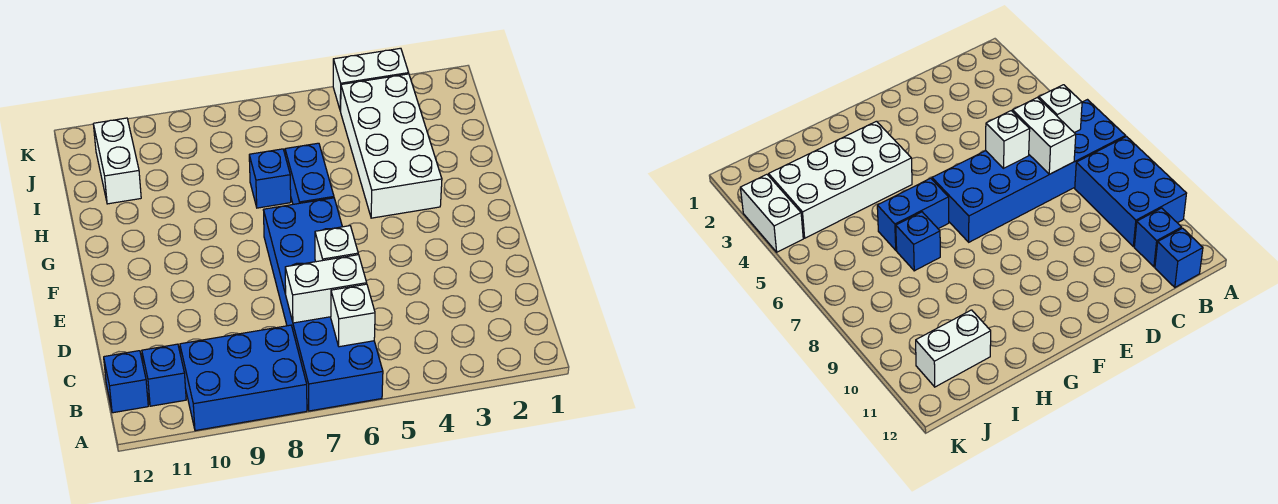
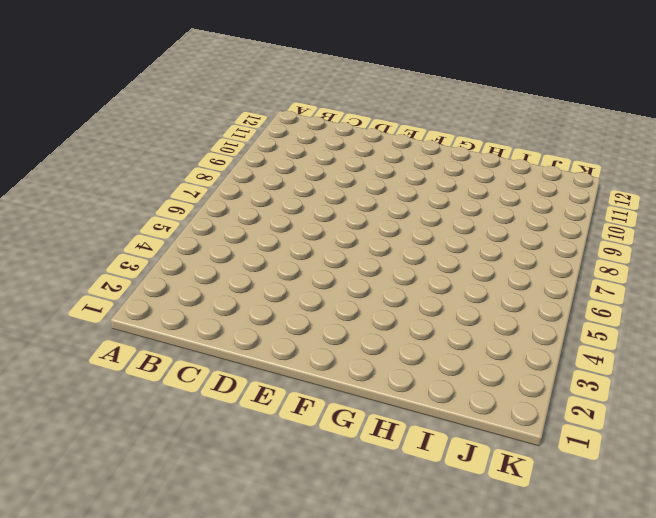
none -> blue brick A6:F7 level 1
none -> blue brick A8:B10 level 1
none -> blue brick B11 level 1

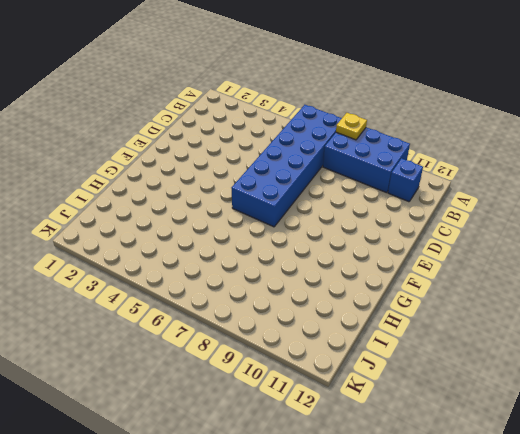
yellow plate A8 level 2 -> none
none -> blue brick B12 level 1
none -> white brick G3:J4 level 1
none -> blue brick G6:H6 level 1

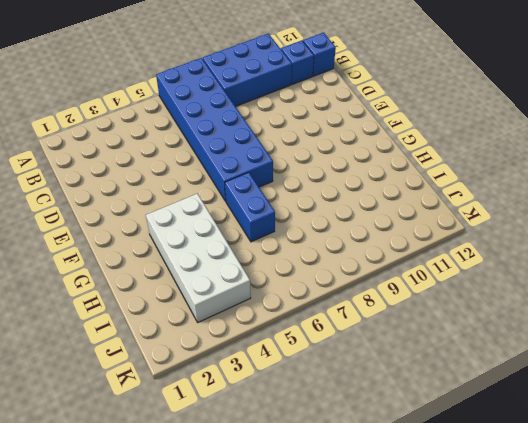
none -> blue brick H7 level 1
none -> white brick I11:J11 level 1
none -> white brick K3:K4 level 1

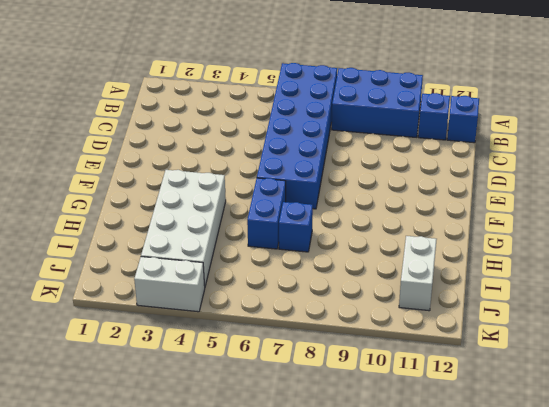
none -> white brick B6 level 2
none -> white brick C6:C7 level 2
none -> white brick D6 level 2

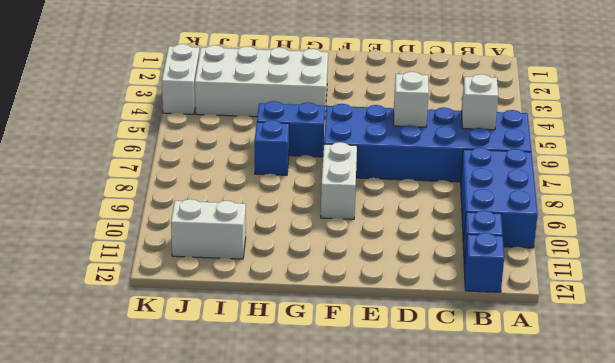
white brick F8:F9 level 1 -> white brick C6:C7 level 2

